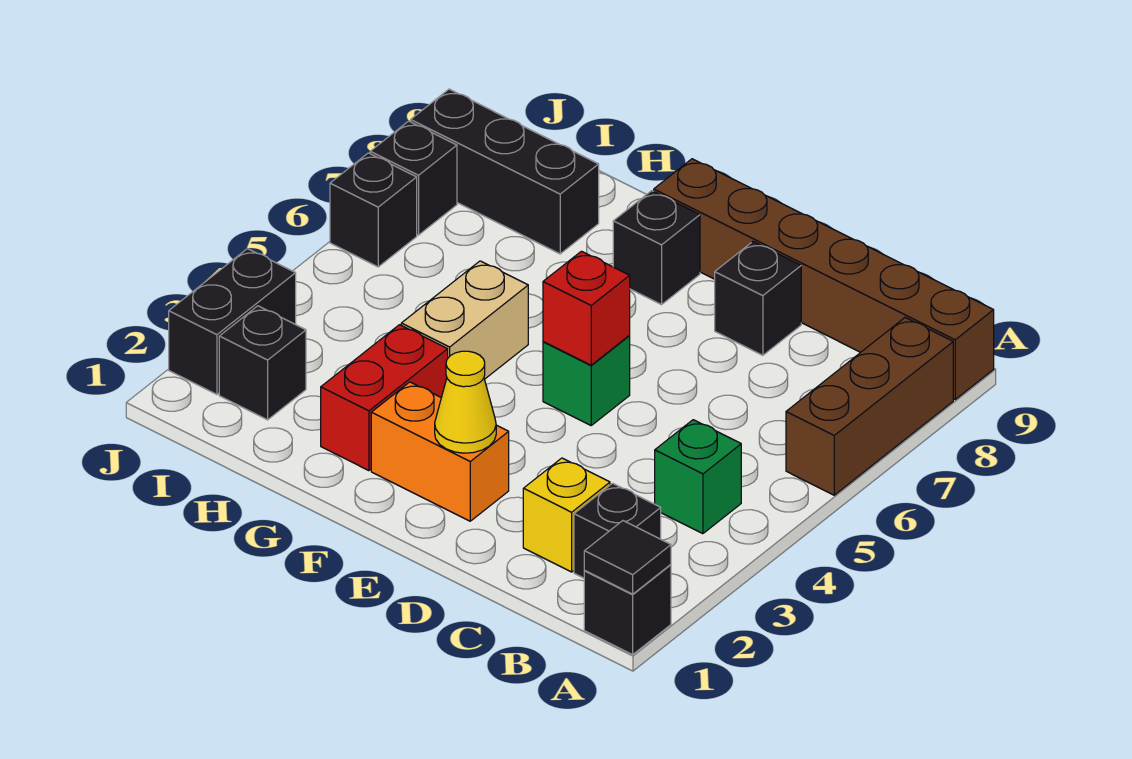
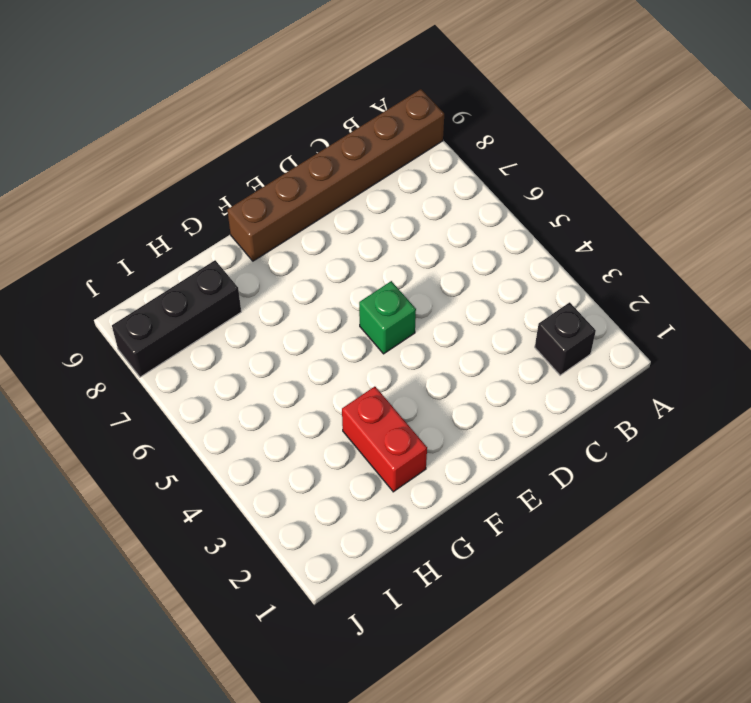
none -> black brick A1 level 1
none -> brown brick A6:A8 level 1
none -> green brick B4 level 1

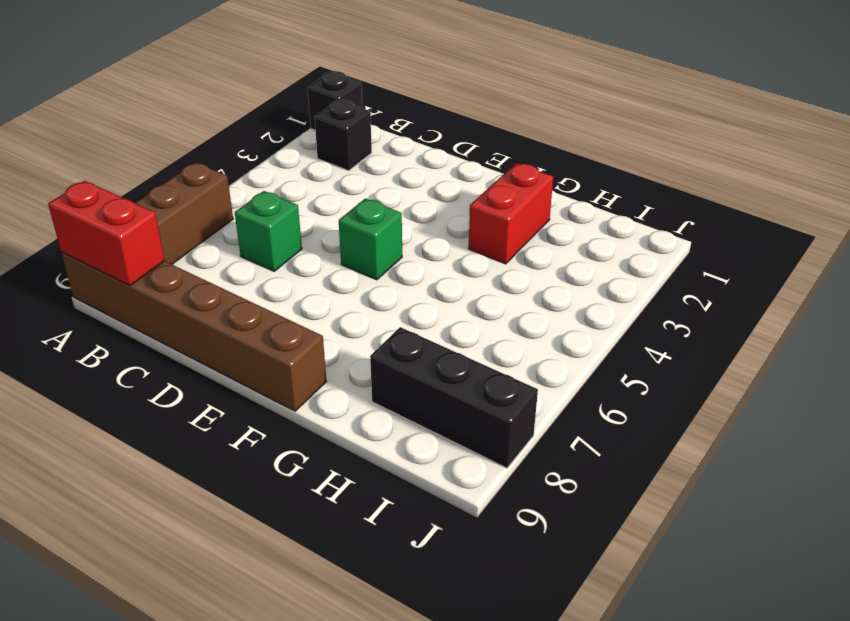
red brick A9:B9 level 2 -> none
green brick C6 level 1 -> green brick B4 level 1
none -> yellow brick C2 level 1
none -> black brick D8 level 1
none -> orange brick E2:F2 level 1

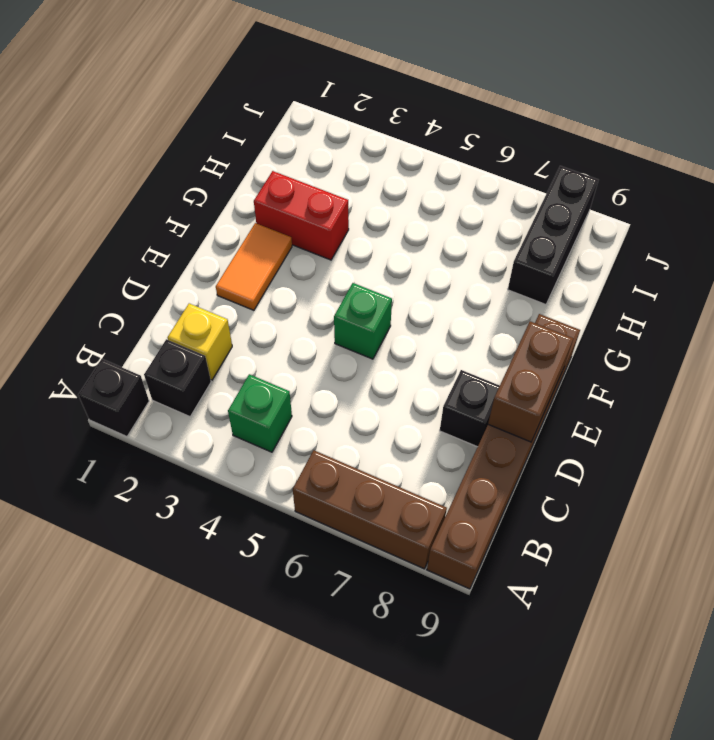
brown brick D9:E9 level 2 -> none
orange tile E2:F2 level 1 -> orange brick E2:F2 level 1
none -> black brick F8 level 1
none -> tan brick G4:G5 level 1
none -> black brick I2 level 1

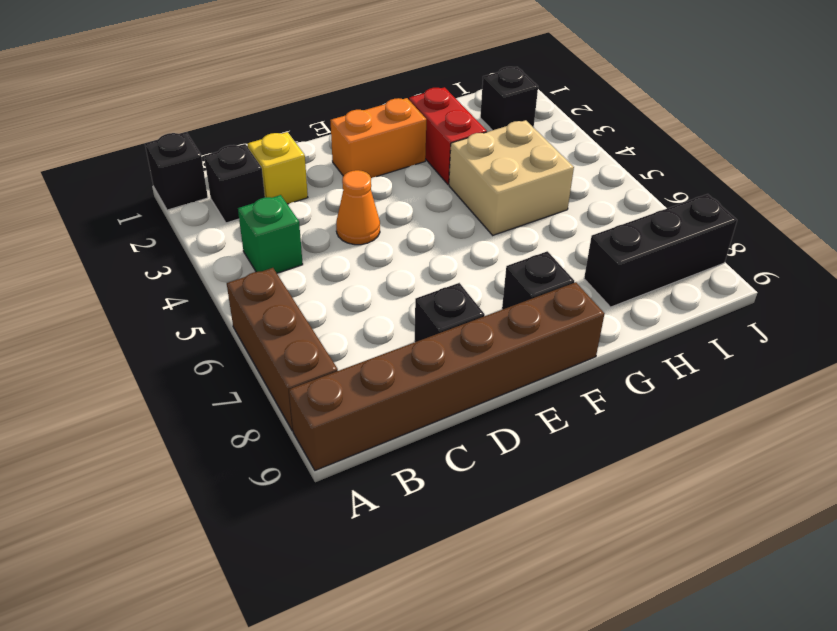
orange cone D4 level 1 -> none
tan brick G4:H5 level 1 -> tan brick G4:G5 level 1
none -> green brick E5 level 1
none -> black brick J2:J3 level 1
none -> black brick J6 level 1

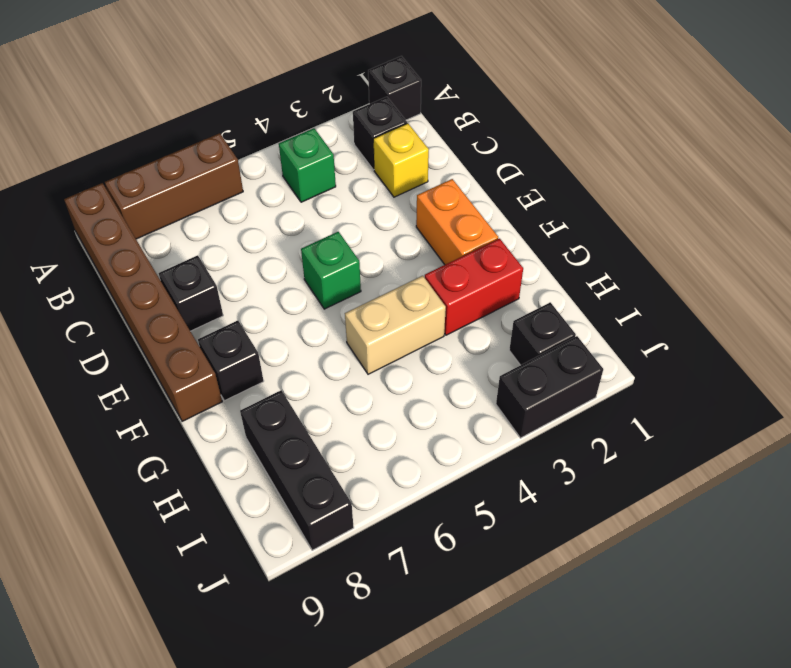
none -> black brick J6 level 1
none -> black brick J7 level 1
none -> black tile A1 level 2

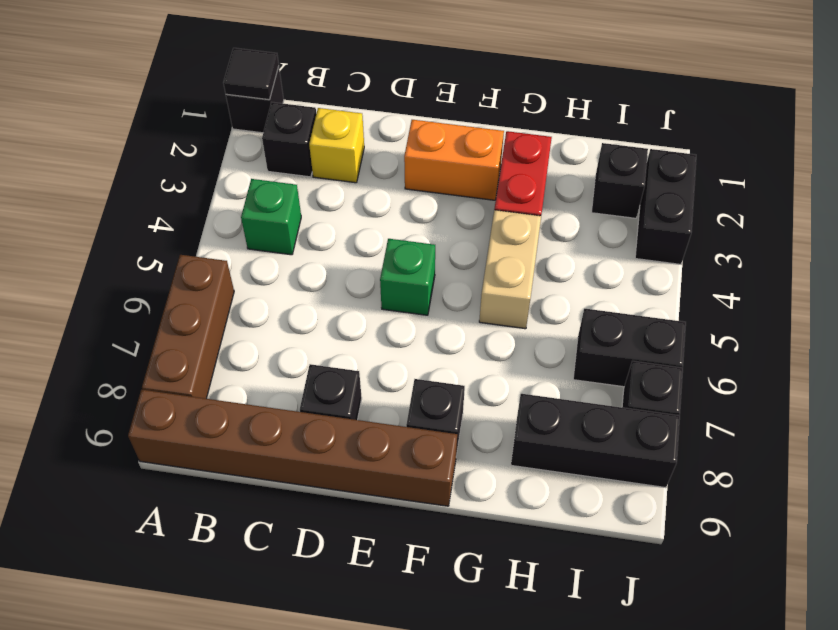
black brick I6:J6 level 1 -> black brick J6 level 1
none -> yellow cone E2 level 2
none -> red brick E5 level 2

